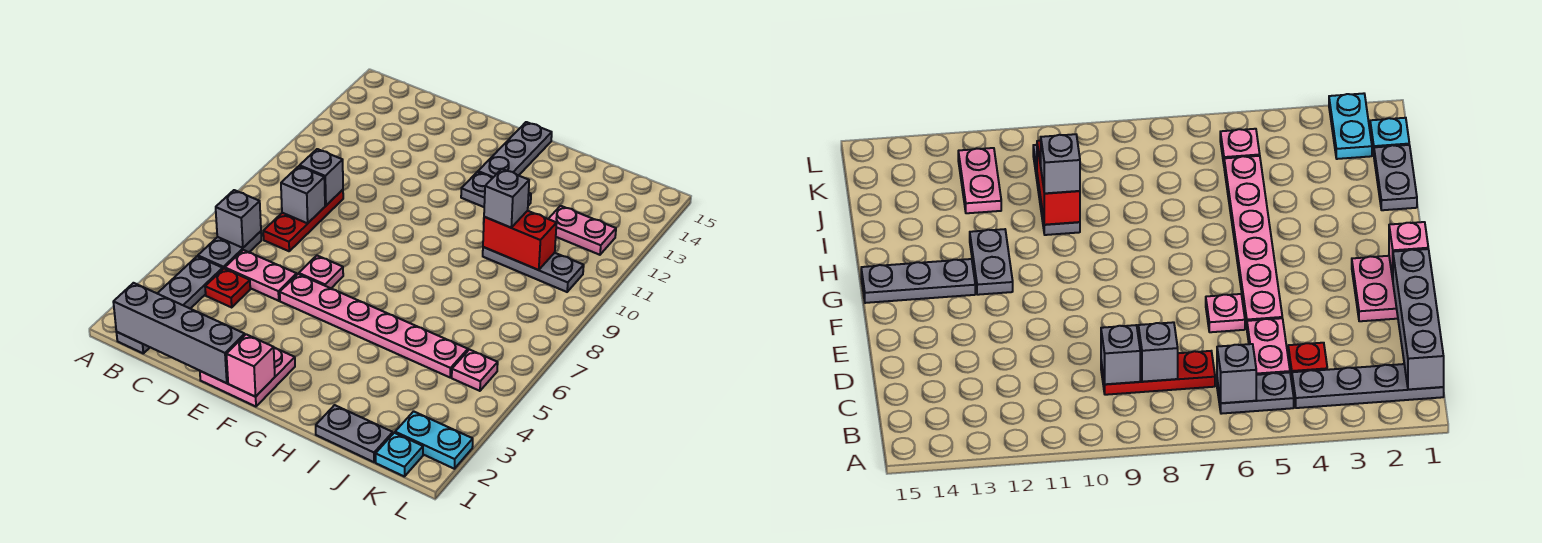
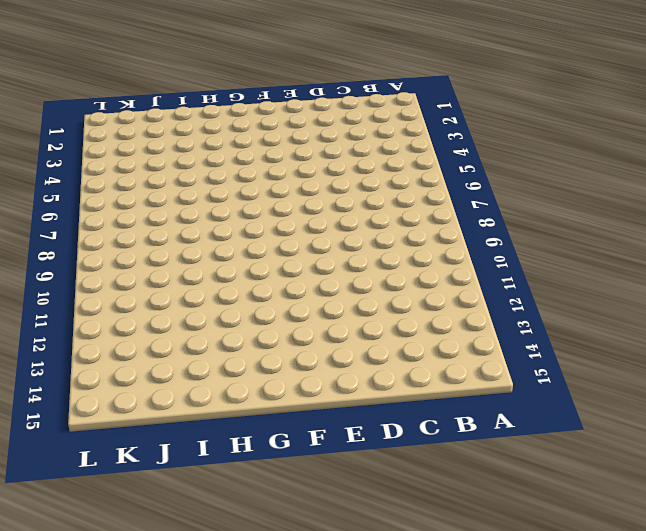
none -> grey plate B1:B4 level 1
none -> grey plate B5:B6 level 1
none -> red plate C4 level 1

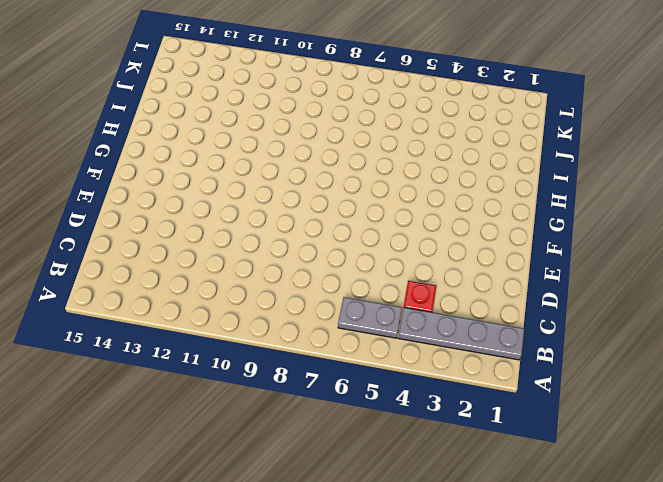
none -> pink plate C5:D5 level 1
none -> red plate C7:C9 level 1
none -> pink plate E1:F2 level 1

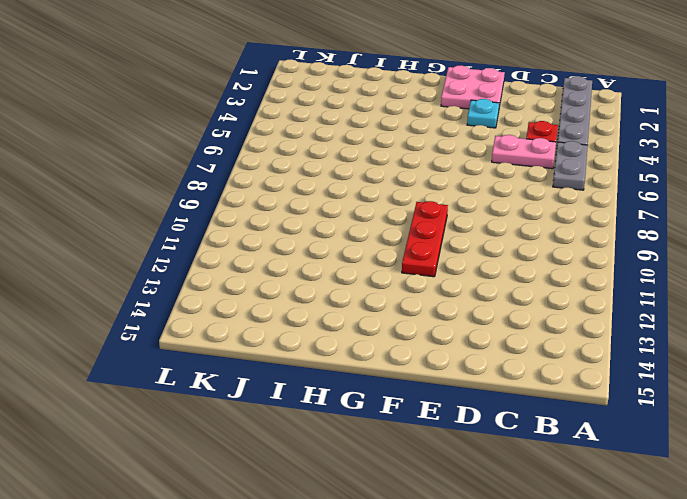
cyan plate E3 level 1 -> cyan plate K1 level 1
red plate F9:F11 level 1 -> red plate C7:C9 level 1
none -> pink plate E5:J5 level 1
none -> pink plate E6 level 1
none -> grey plate G12:H12 level 1

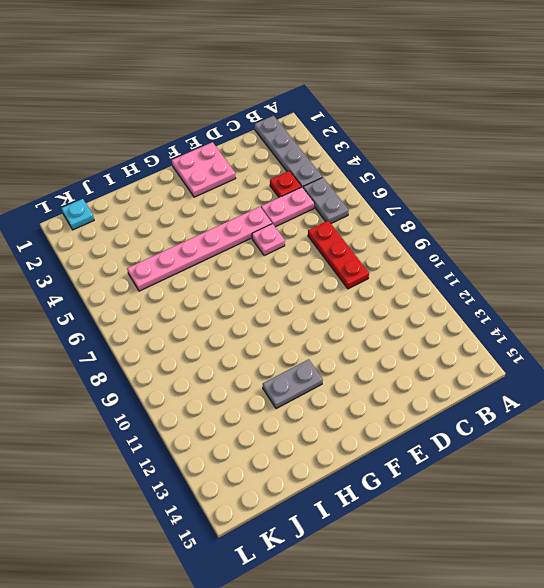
none -> grey plate G13:G15 level 1
none -> grey plate I1:J1 level 1
none -> grey plate I10:K10 level 1

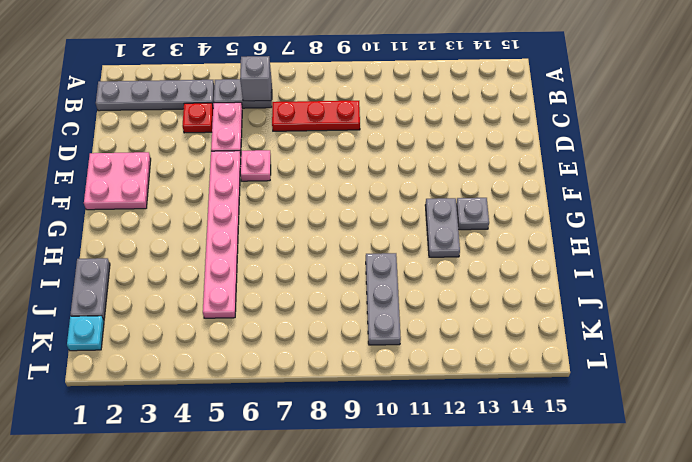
grey plate G13 level 1 -> grey plate G13:G15 level 1
none -> pink plate J12:K12 level 1
none -> cyan plate K2:L2 level 1
none -> pink plate K5 level 1

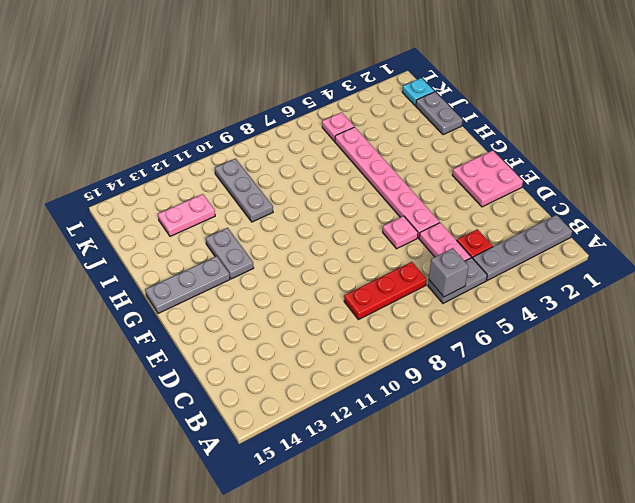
pink plate J12:J13 level 1 -> pink plate J12:K12 level 1
none -> cyan plate K2:L2 level 1
none -> grey brick B1:E1 level 2
none -> grey brick C8 level 2

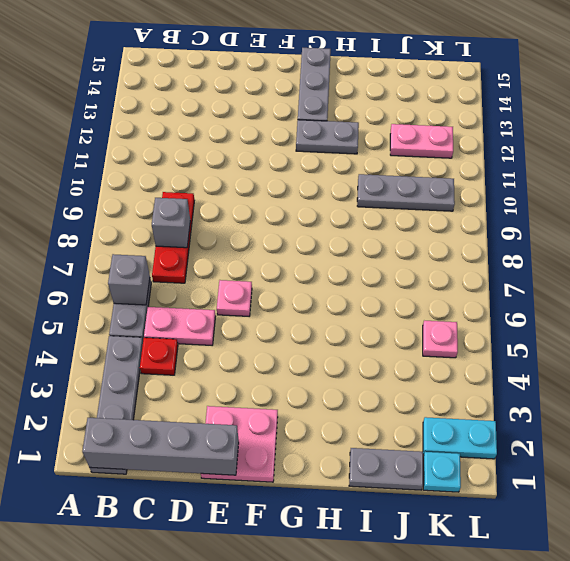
none -> pink plate E5:J5 level 1
none -> grey brick C9 level 2
none -> pink brick F1 level 2

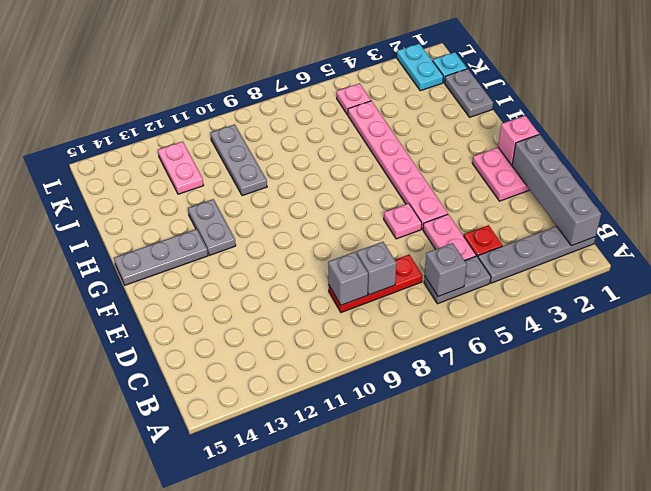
none -> red brick I10:J10 level 2
none -> grey brick I10 level 3

